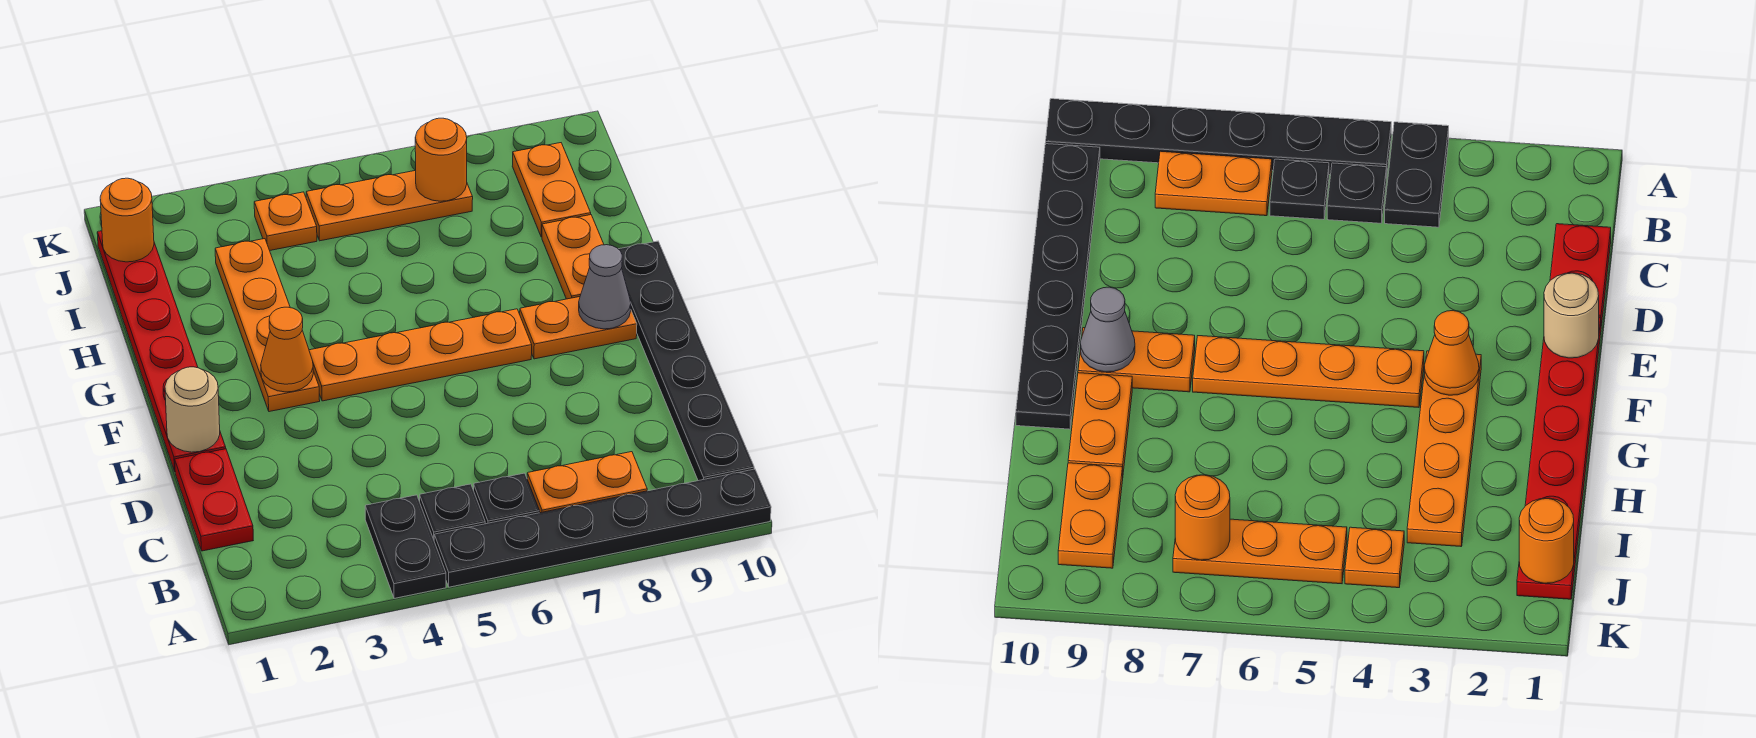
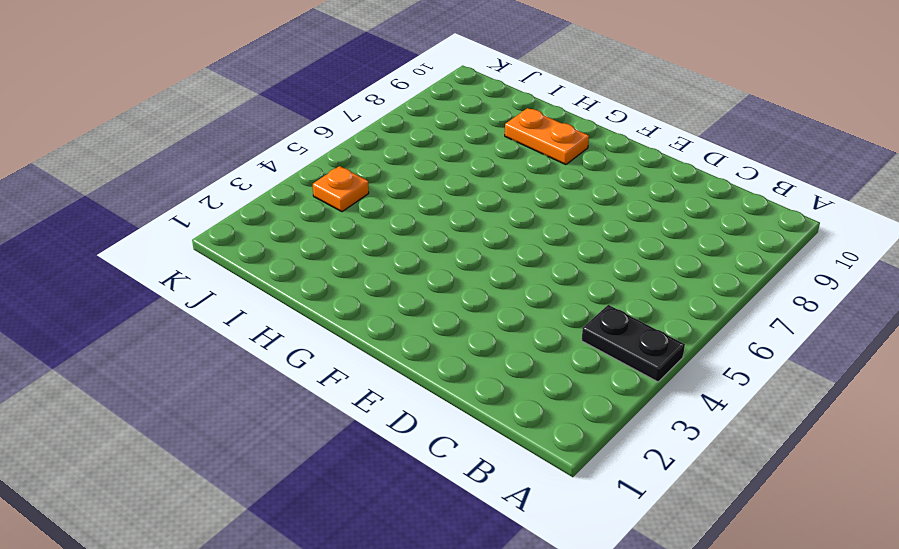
none -> black plate A5:A10 level 1
none -> black plate B5 level 1
none -> black plate B6 level 1

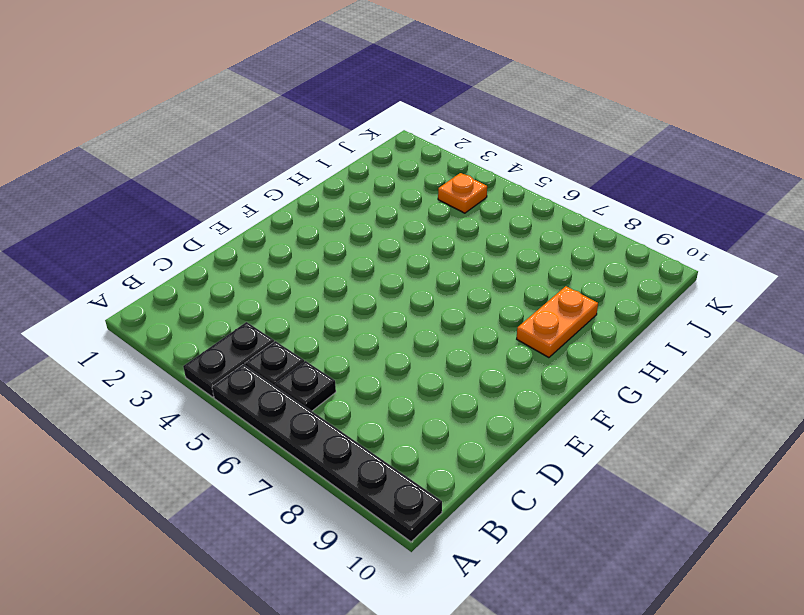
none -> orange plate B7:B8 level 1
none -> black plate B10:G10 level 1
none -> red plate C1:D1 level 1

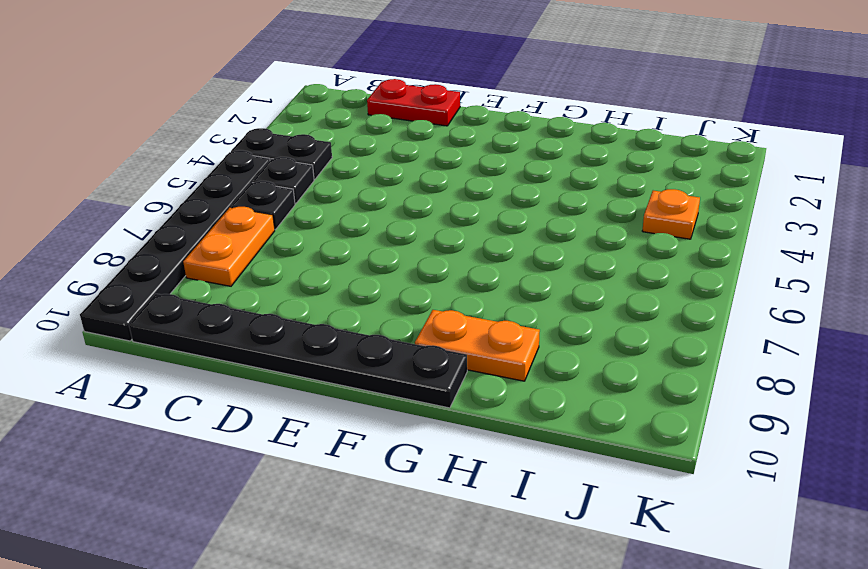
none -> red plate E1:J1 level 1
none -> orange plate F3:I3 level 1
none -> orange plate F4:F7 level 1

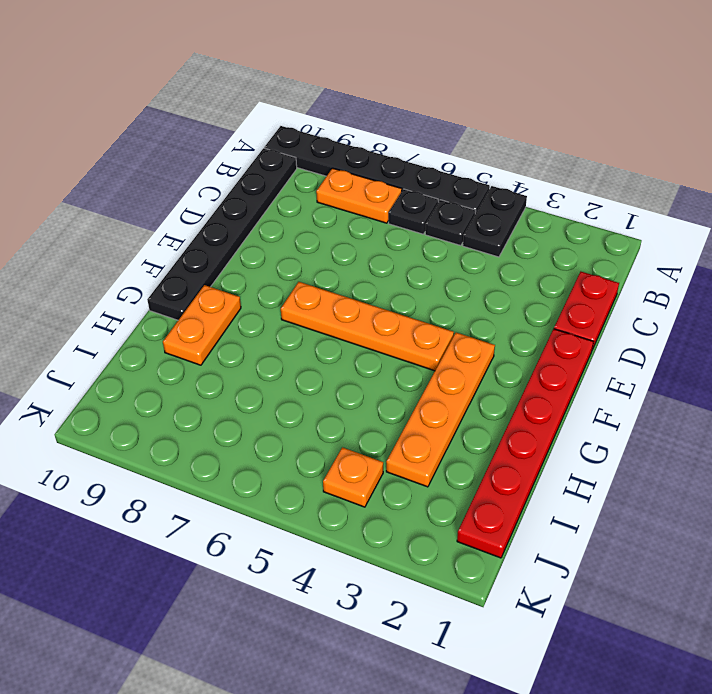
none -> orange plate F8:F9 level 1
none -> orange plate I9:J9 level 1
none -> orange plate J5:J7 level 1

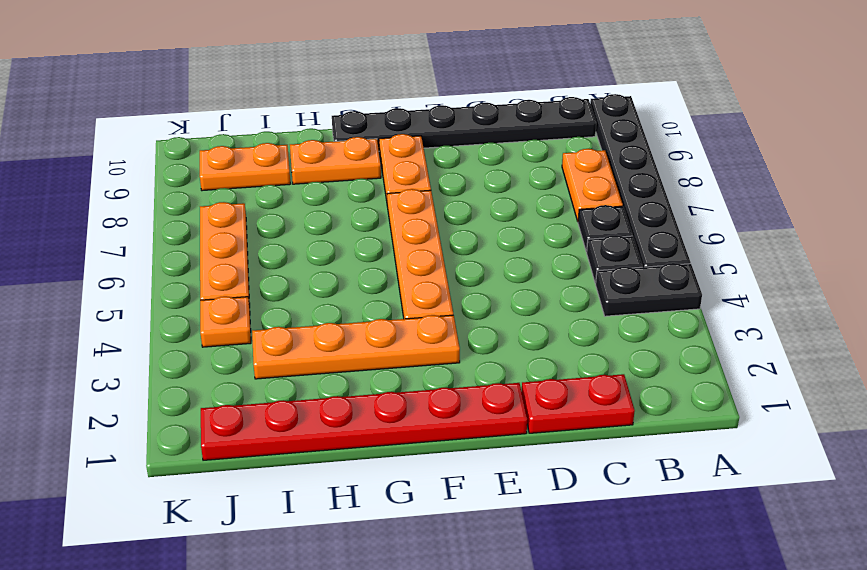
none -> tan round brick E1 level 2
none -> orange cone F3 level 2
none -> grey cone F9 level 2

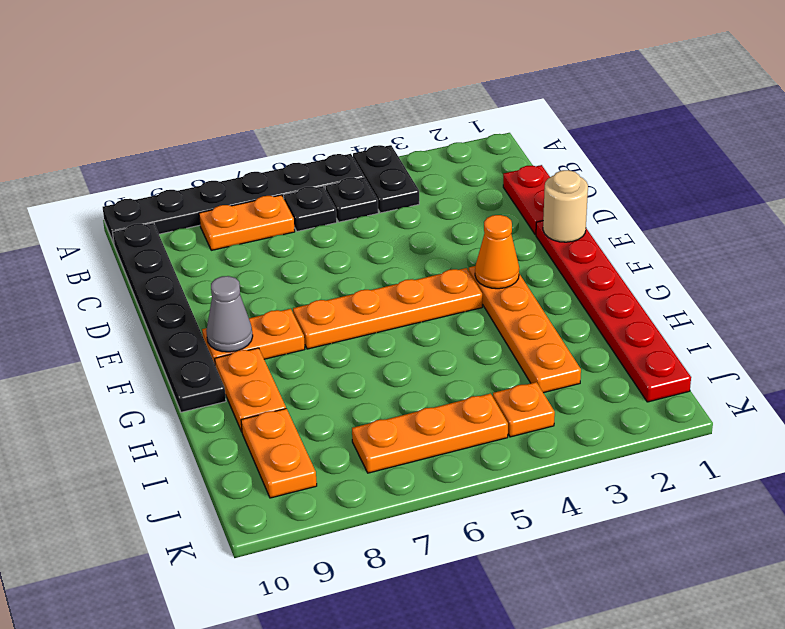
none -> orange round brick J1 level 2
none -> orange round brick J7 level 2

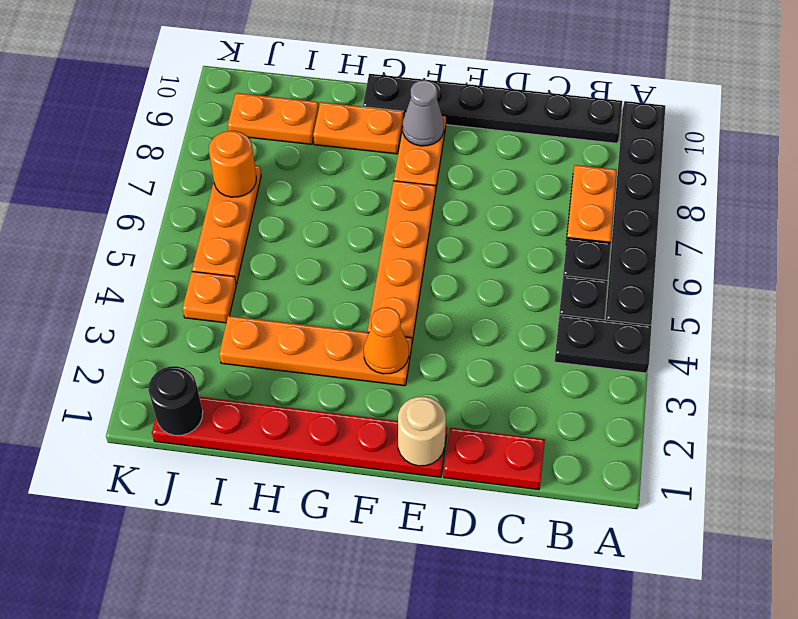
black round brick J1 level 2 -> orange round brick J1 level 2

